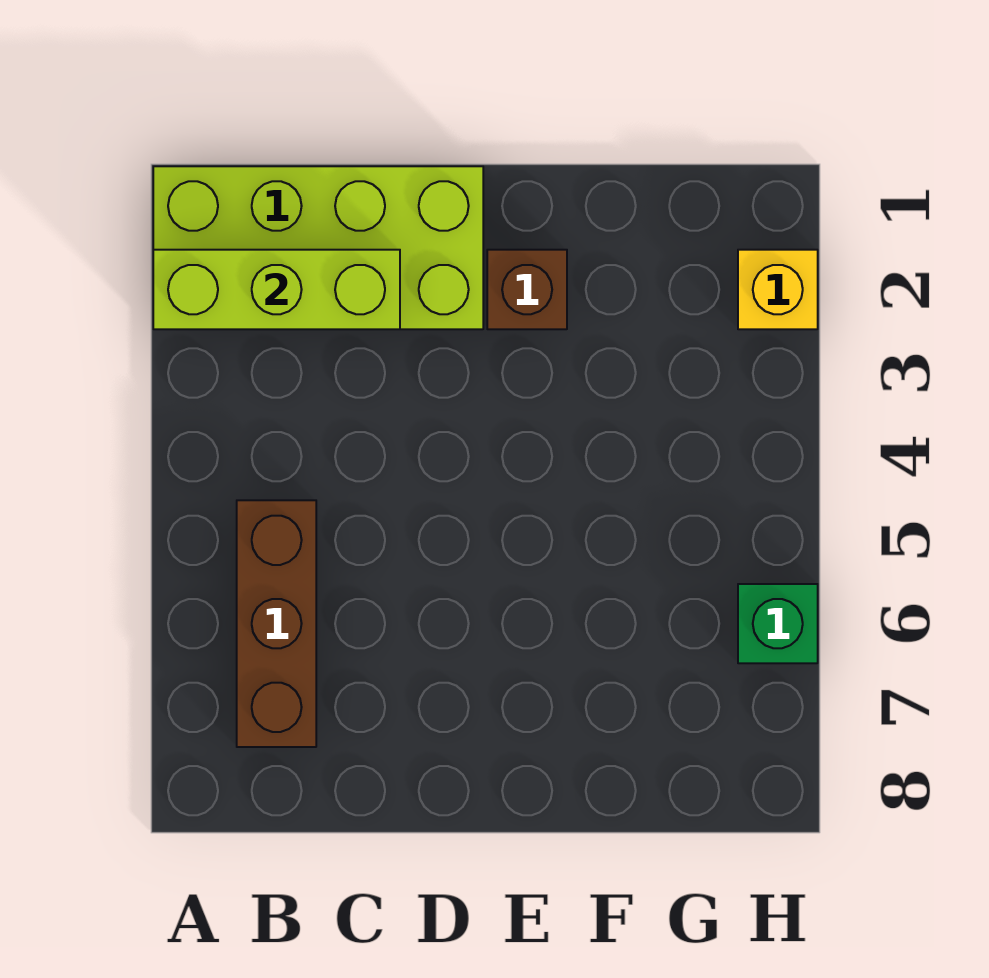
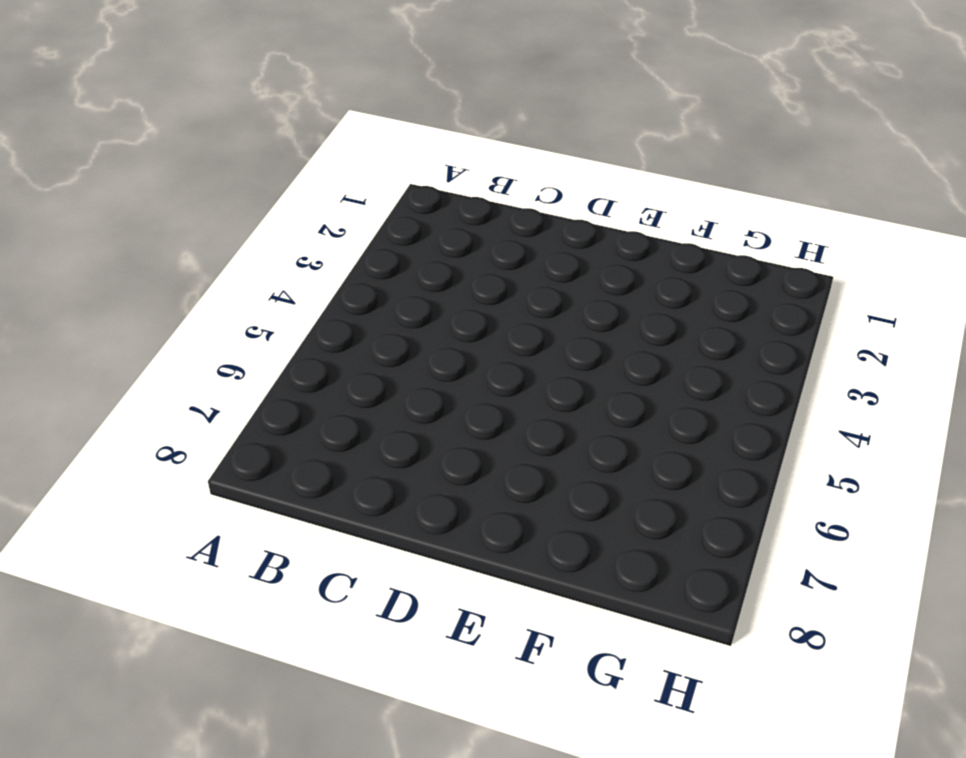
none -> lime brick A1:D2 level 1
none -> brown brick B5:B7 level 1

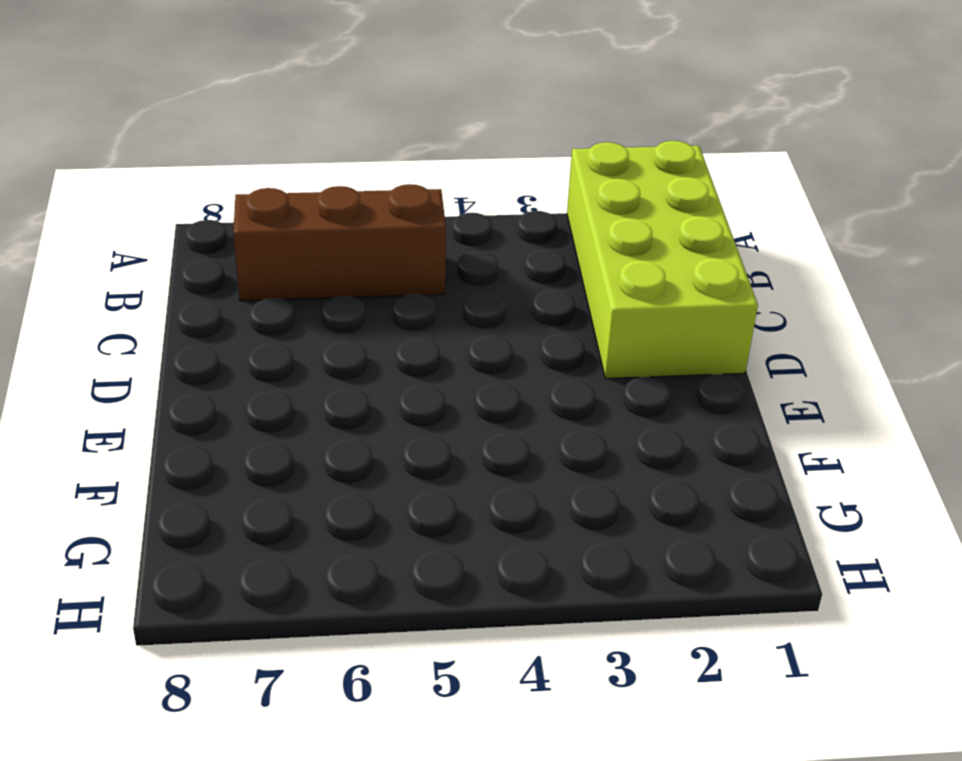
none -> brown brick E2 level 1
none -> yellow brick H2 level 1

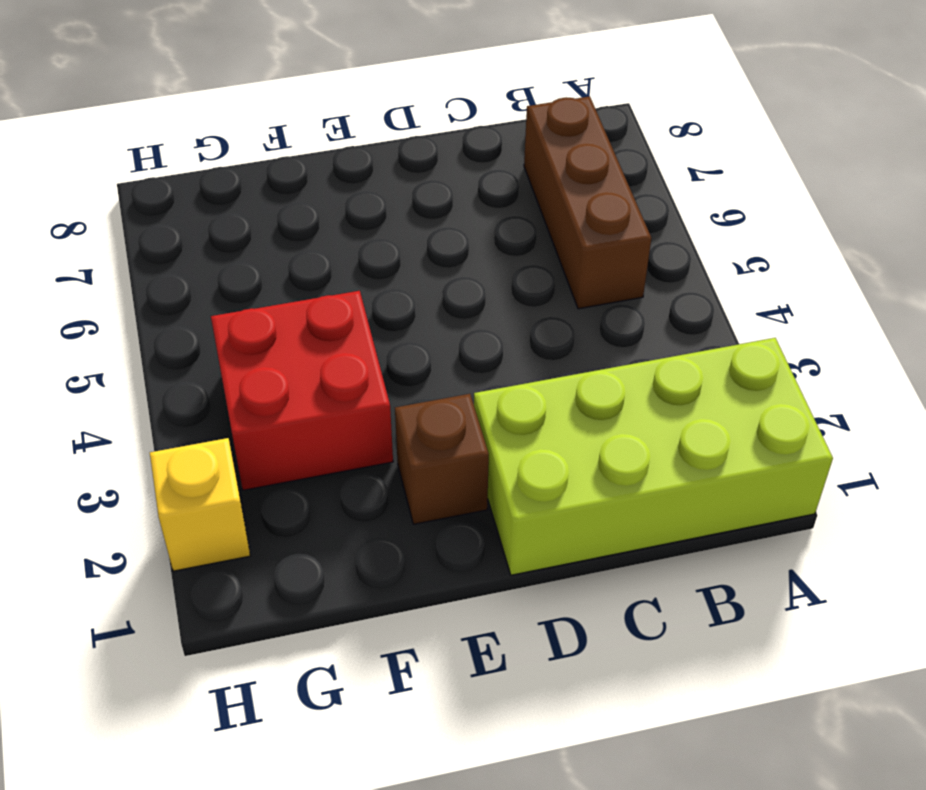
red brick F3:G4 level 1 -> none
none -> green brick H6 level 1
none -> lime brick A2:C2 level 2

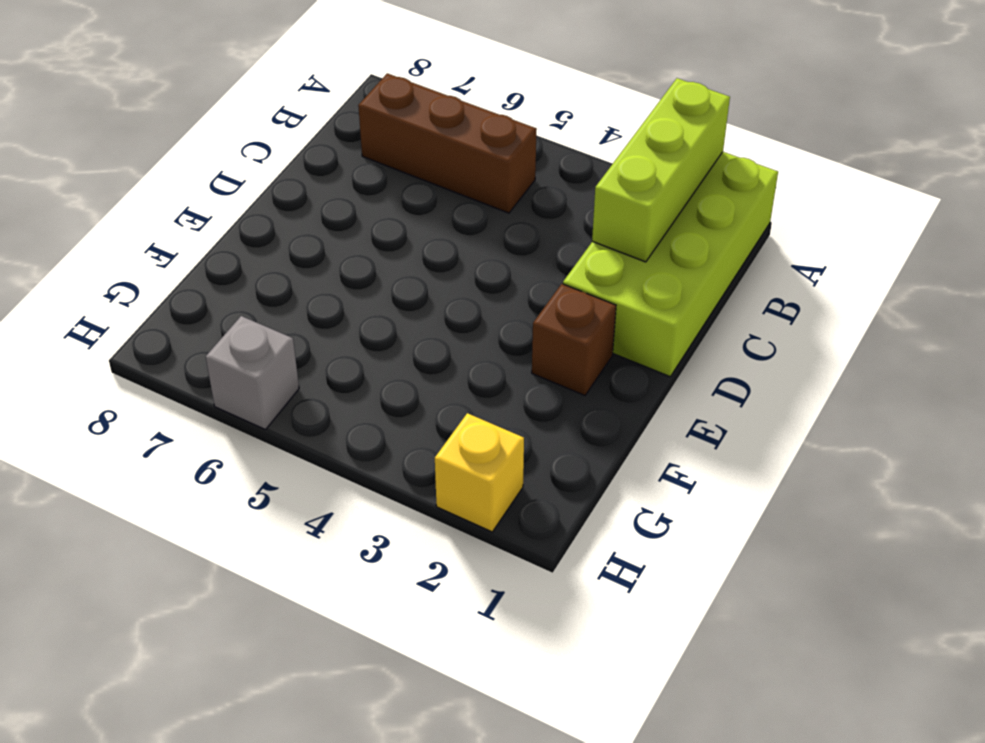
grey brick H6 level 1 -> green brick H6 level 1

